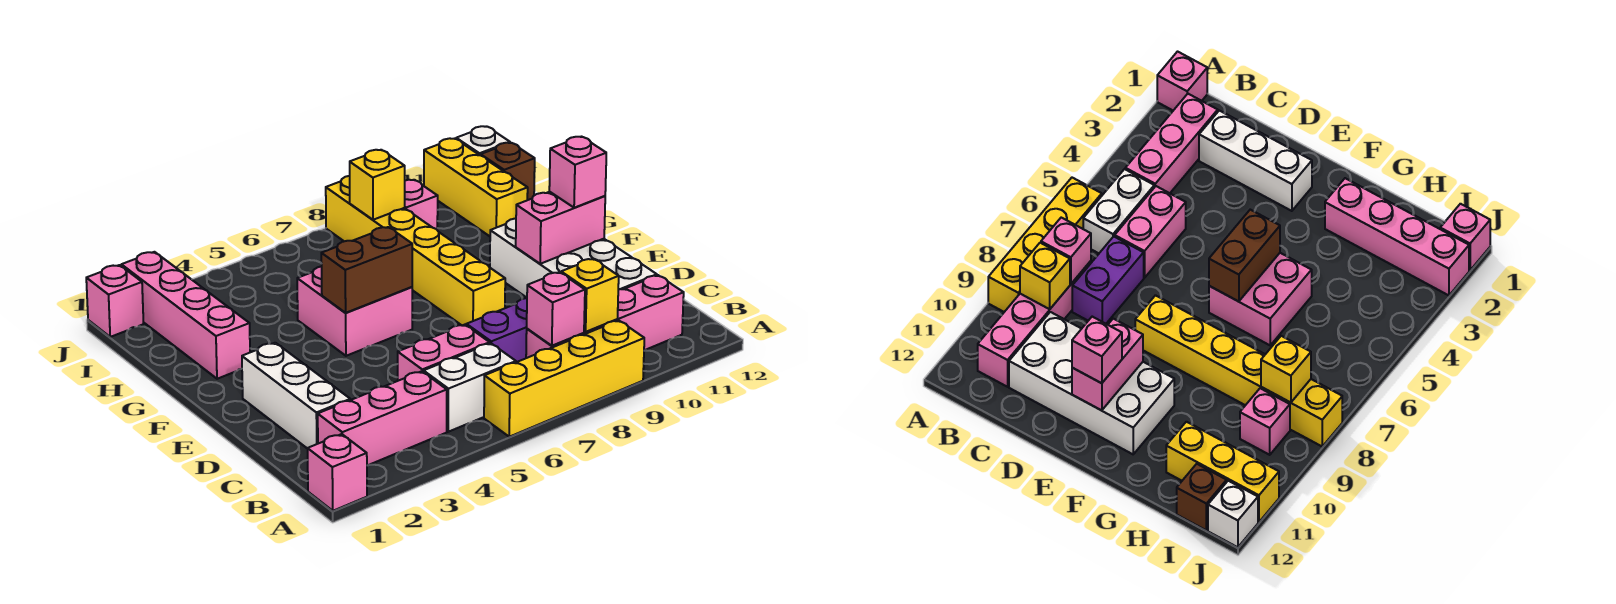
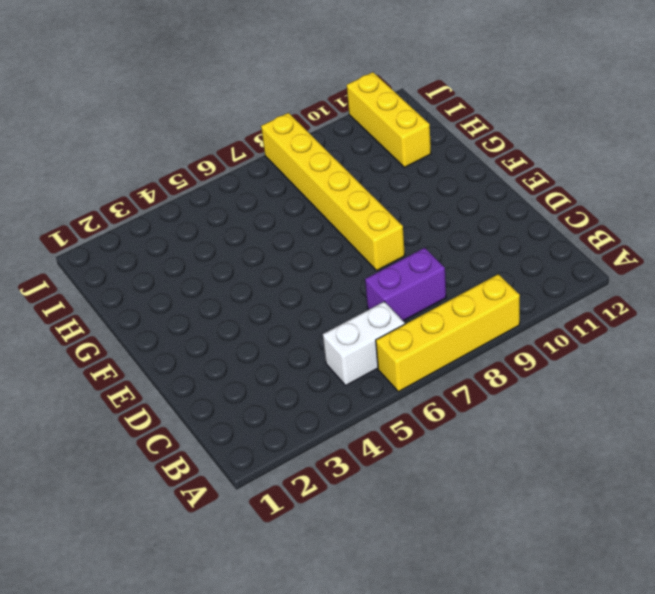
none -> pink brick A1 level 1
none -> pink brick B2:B4 level 1
none -> pink brick B8:B11 level 1

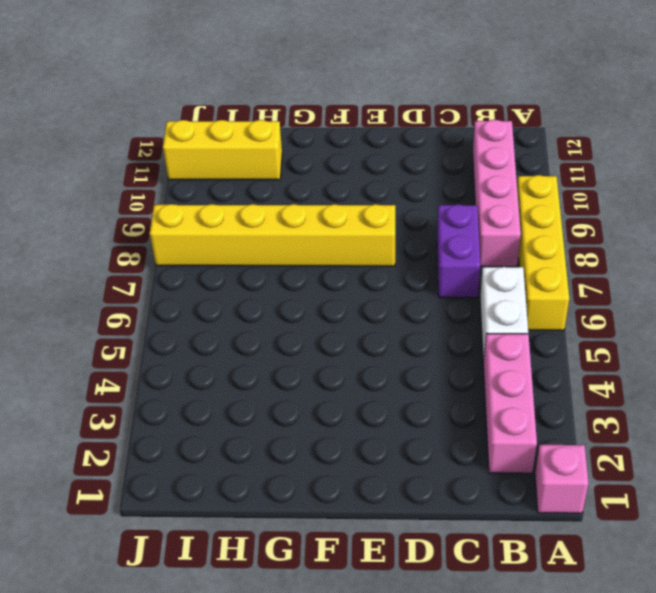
none -> white brick C2:E2 level 1
none -> pink brick C5:C6 level 1
none -> white brick C10:F11 level 1

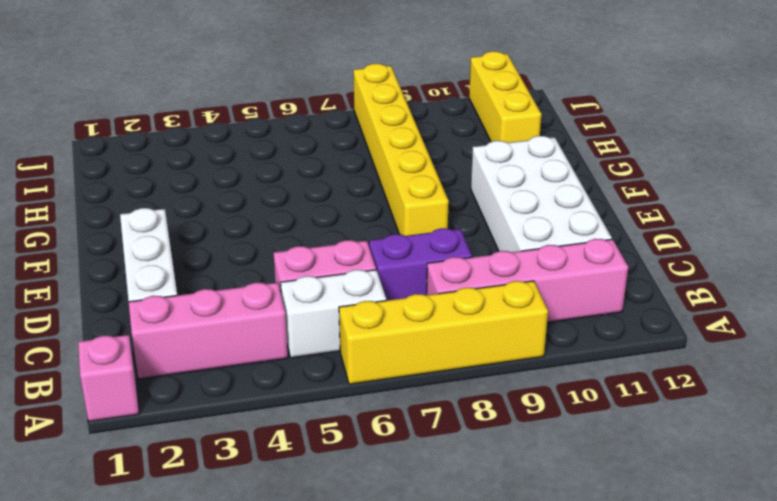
none -> pink brick F5:G6 level 1
none -> pink brick G2:J2 level 1
none -> pink brick I9 level 1

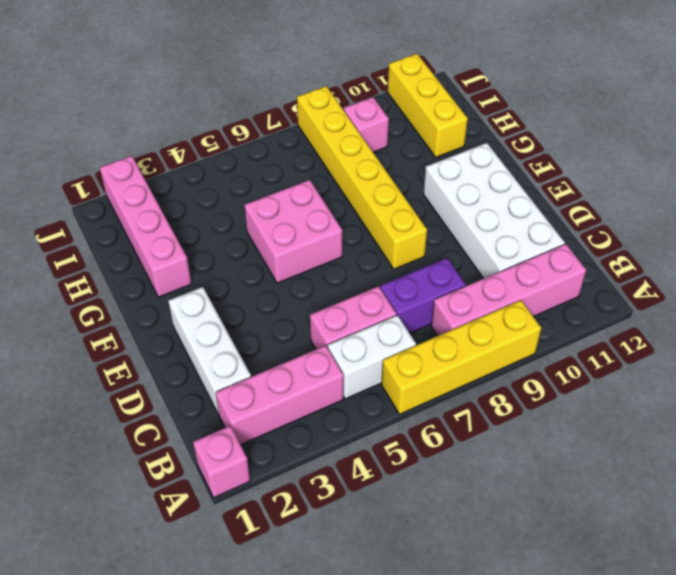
none -> brown brick I12 level 1
none -> pink brick J1 level 1
none -> white brick J12 level 1

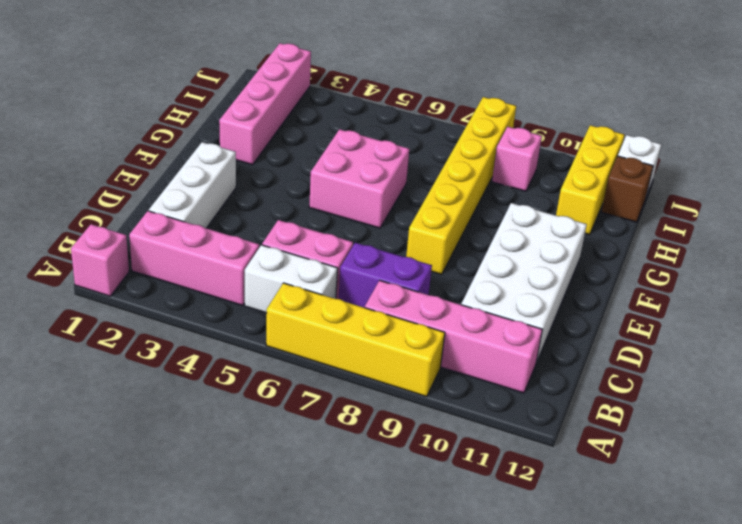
none -> pink brick J1 level 1
none -> pink brick B8 level 2
none -> yellow brick B9 level 2

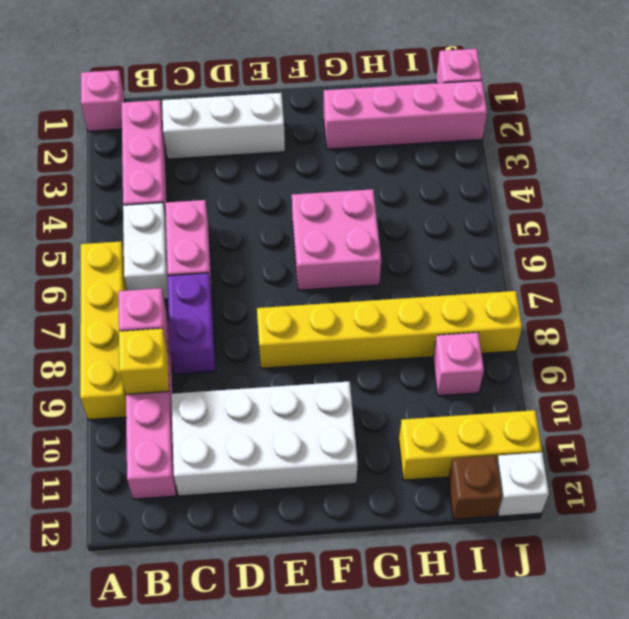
none -> pink brick E10:E11 level 2
none -> brown brick F5:F6 level 2
none -> yellow brick I8 level 2

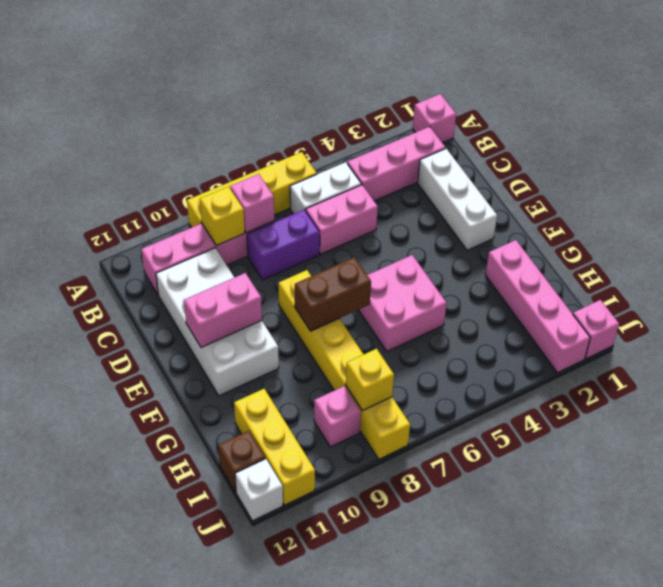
brown brick F7:F8 level 2 -> brown brick F5:F6 level 2
none -> pink brick E11 level 3

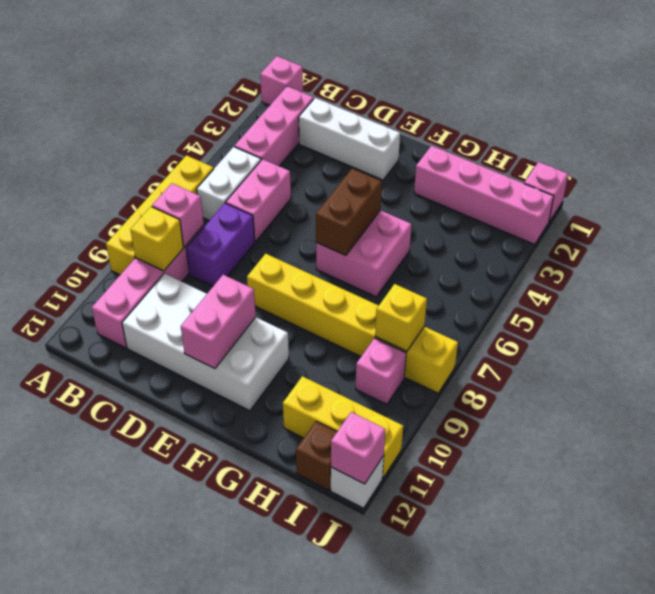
pink brick J12 level 2 -> pink brick E11 level 3

